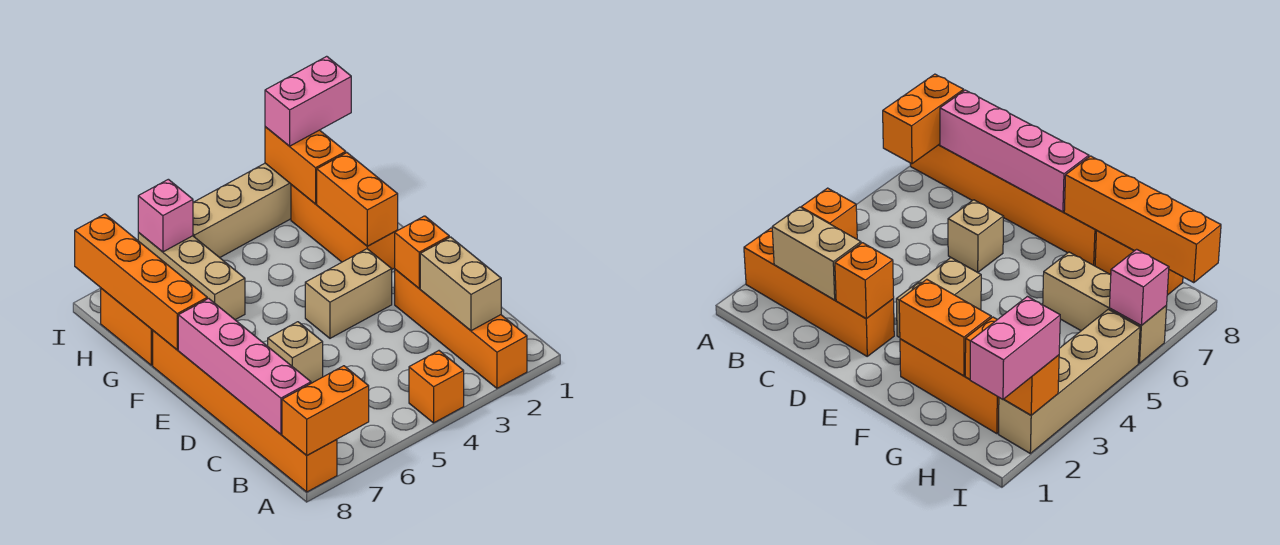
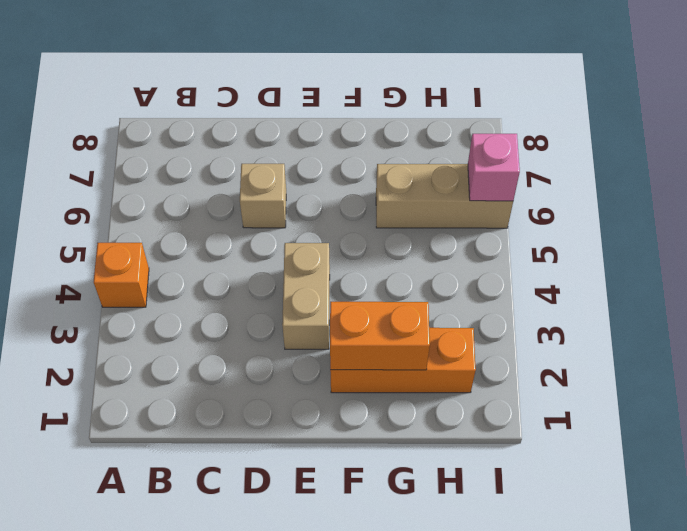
none -> orange brick A2:D2 level 1
none -> orange brick A8:F8 level 1
none -> orange brick G8:H8 level 1

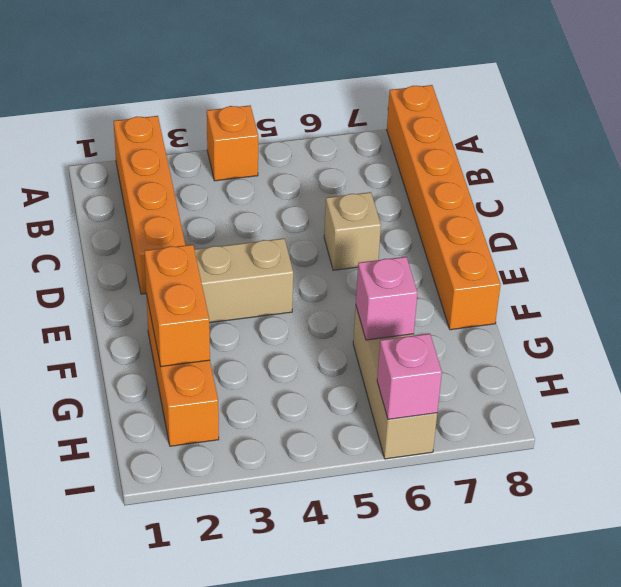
pink brick G6 level 2 -> none
none -> orange brick G8:H8 level 1
none -> tan brick I2:I5 level 1
none -> orange brick A7:A8 level 2

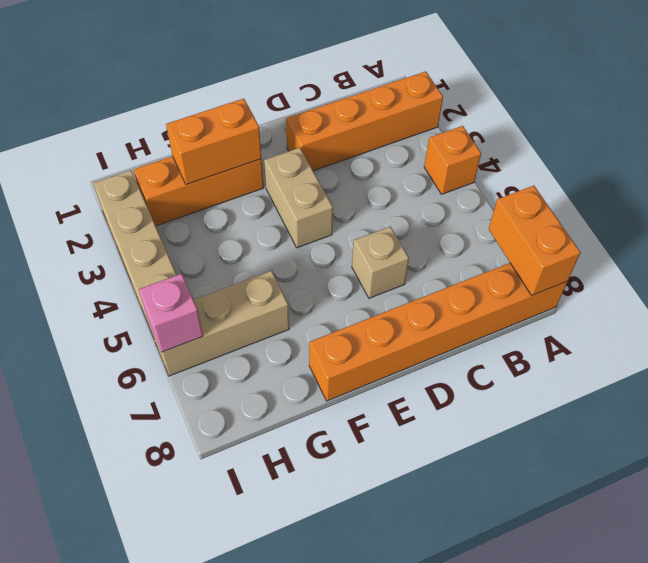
none -> orange brick G8:H8 level 1
none -> tan brick B2:C2 level 2
none -> pink brick B8:E8 level 2

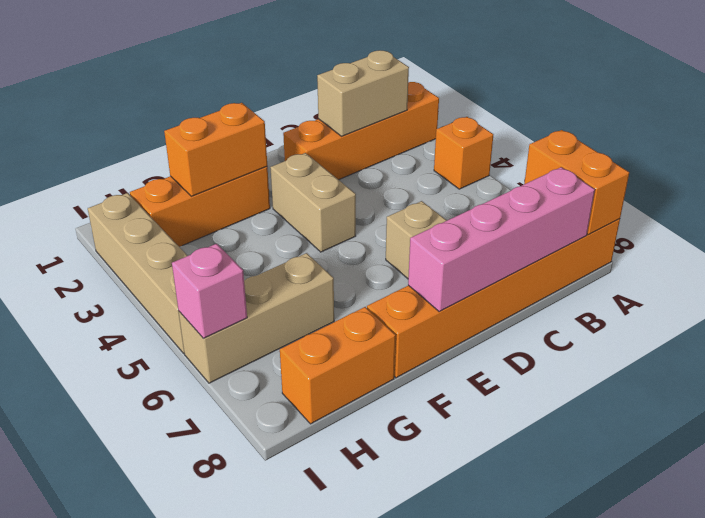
none -> orange brick D2 level 2
none -> orange brick F8:I8 level 2
none -> orange brick H2:I2 level 2

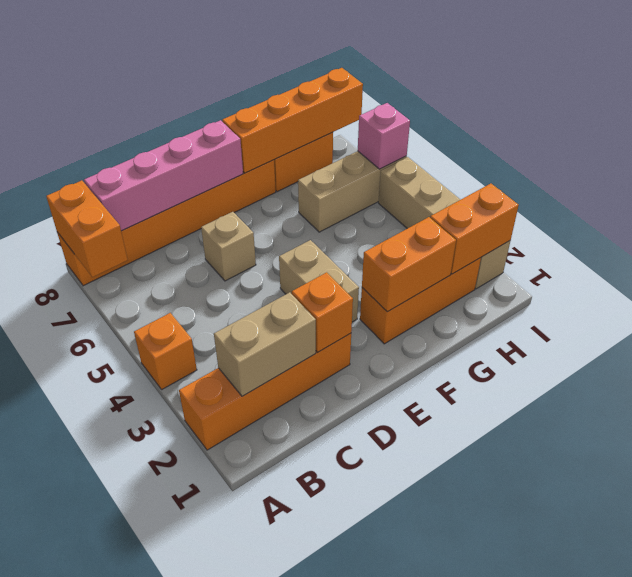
none -> pink brick I1:I2 level 3

